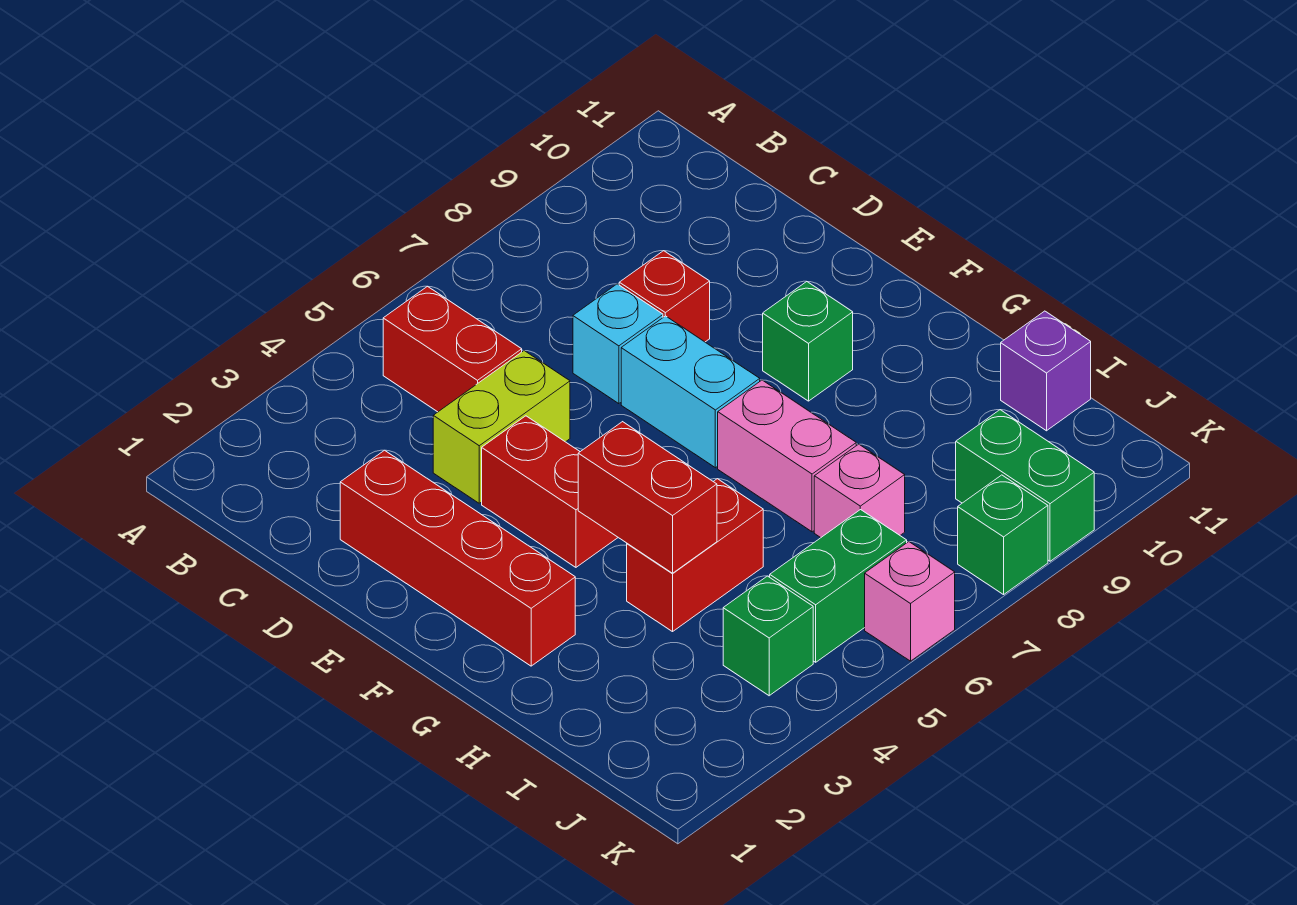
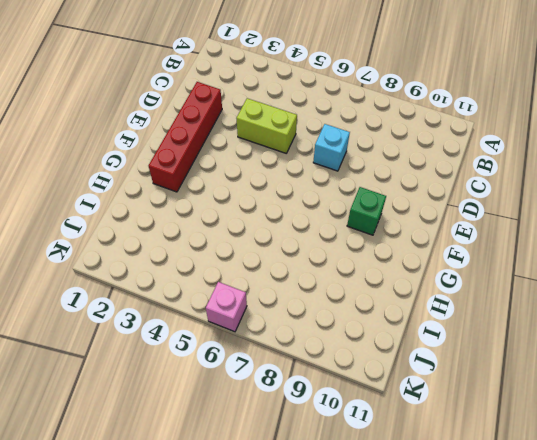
none -> red brick B5:C5 level 1
none -> red brick D8 level 1
none -> red brick E4:F4 level 1

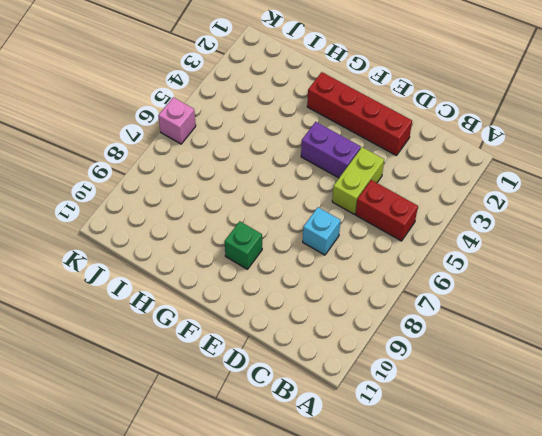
purple brick E4:F4 level 1 -> red brick E4:F4 level 1
none -> red brick D8 level 1
none -> cyan brick E7:F7 level 1
none -> pink brick G7:H7 level 1

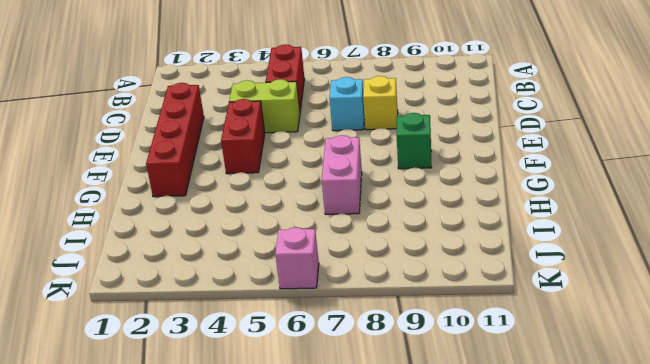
yellow brick D8 level 1 -> red brick D8 level 1
none -> cyan brick E7:F7 level 1
none -> red brick H4:H5 level 1
none -> pink brick I7 level 1

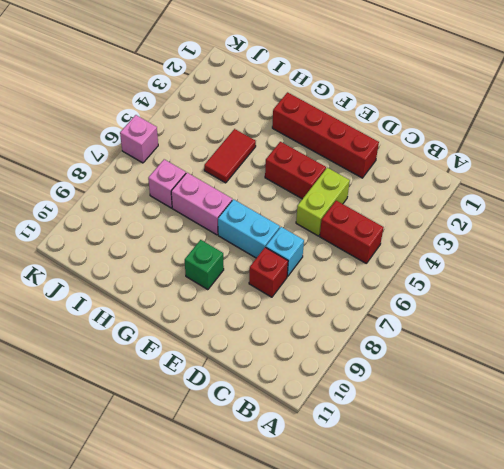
red tile H4:H5 level 1 -> red brick H4:H5 level 1
none -> purple brick I11 level 1
none -> green brick J4 level 1
none -> green brick J5:J6 level 1

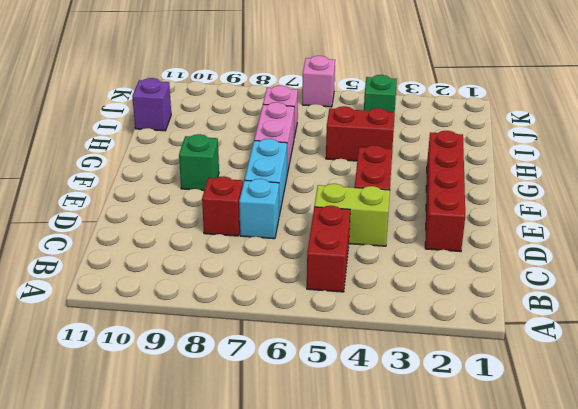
none -> green brick J5:J6 level 1
none -> green brick J9:K9 level 1
none -> green brick K8 level 1

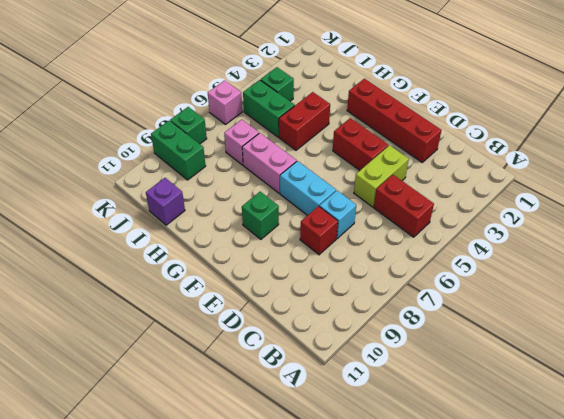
green brick I5:J5 level 1 -> green brick J5:J6 level 1
none -> red brick G4:H4 level 2

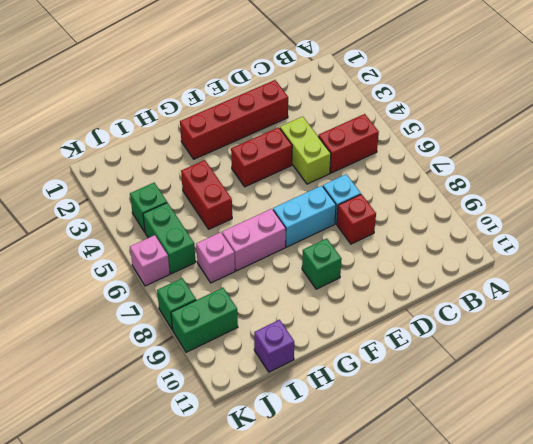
none -> red brick G4:H4 level 2

